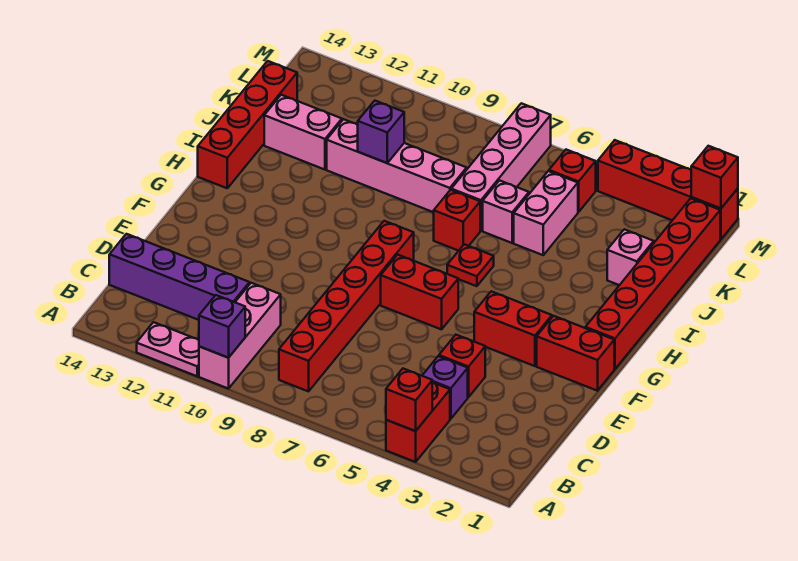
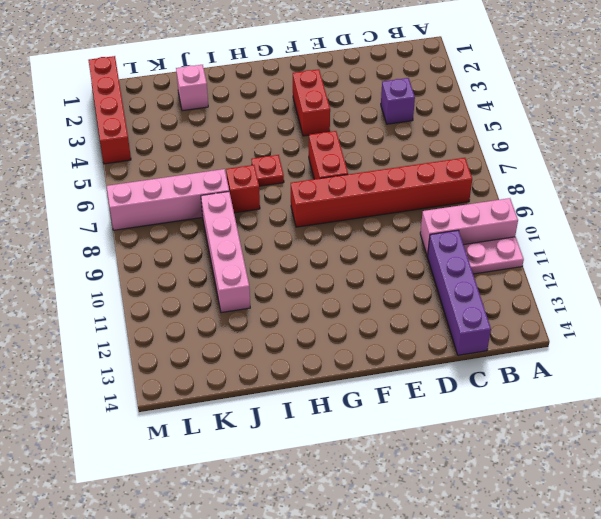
pink plate A11:B11 level 1 -> pink plate A11:A12 level 1
none -> red brick A4:B4 level 1
none -> red brick D4 level 1
none -> red brick F1:F2 level 1

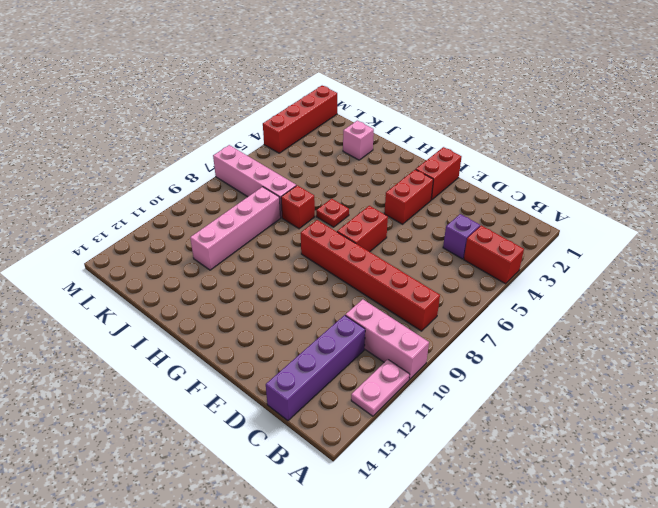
none -> red brick D4 level 1
none -> red brick G1:L1 level 1
none -> red brick H14:K14 level 1

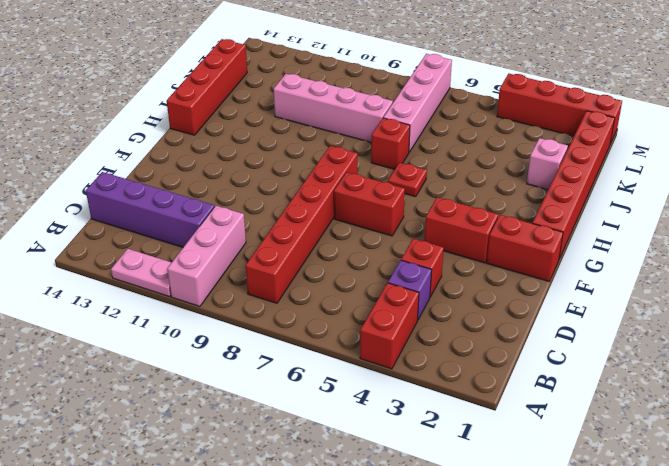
none -> pink brick J5:K5 level 1
none -> pink brick J6 level 1
none -> pink brick J12:J13 level 1

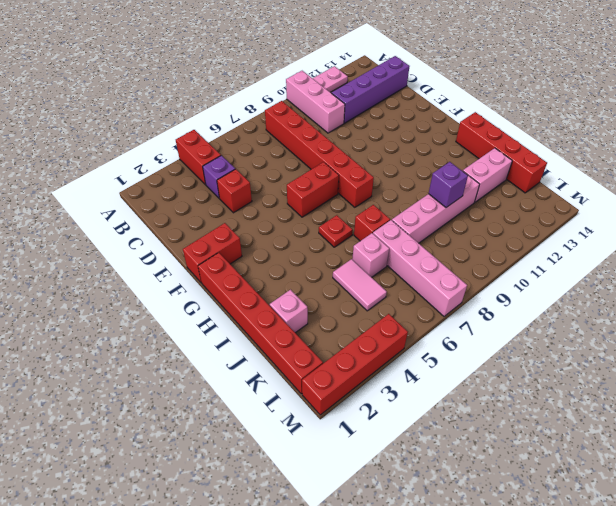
pink tile J5:K5 level 1 -> pink brick J5:K5 level 1
none -> red brick F3:F4 level 1
none -> red brick L5 level 1
none -> red brick A4 level 2

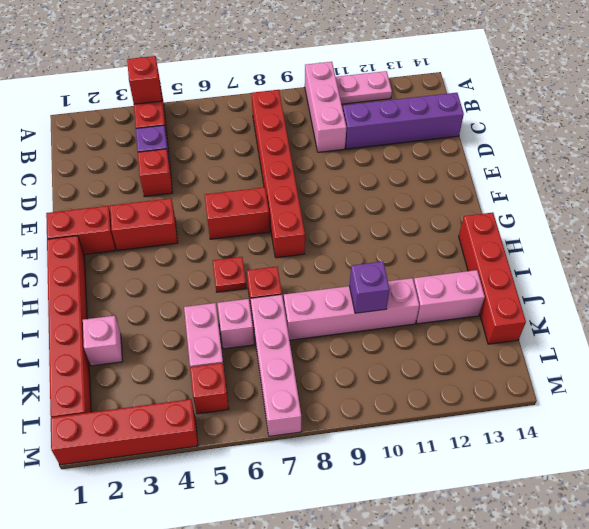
none -> purple brick A10 level 2
none -> red brick M1 level 2

